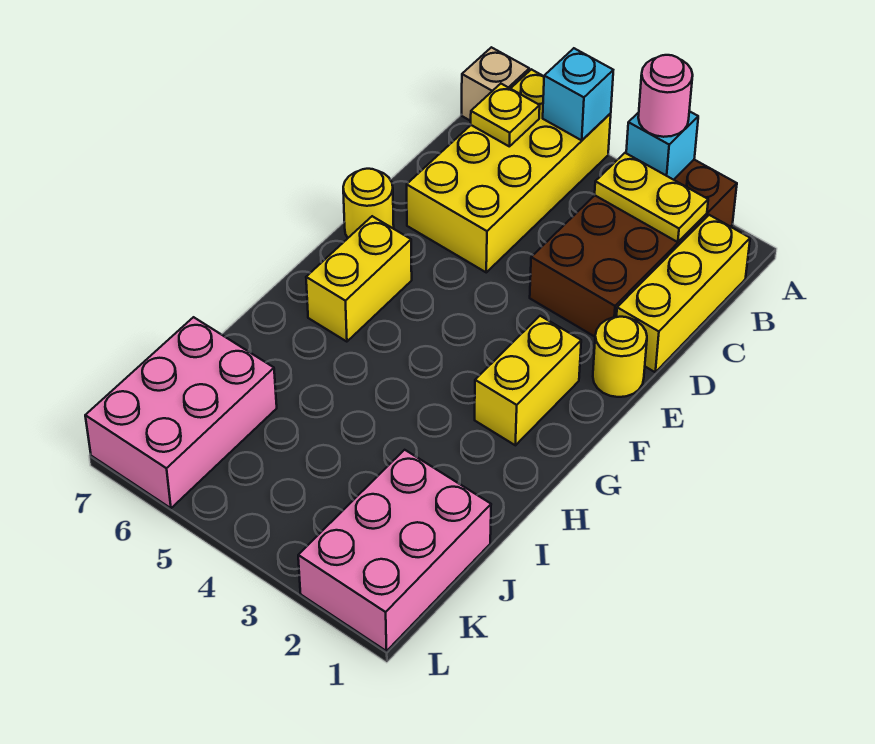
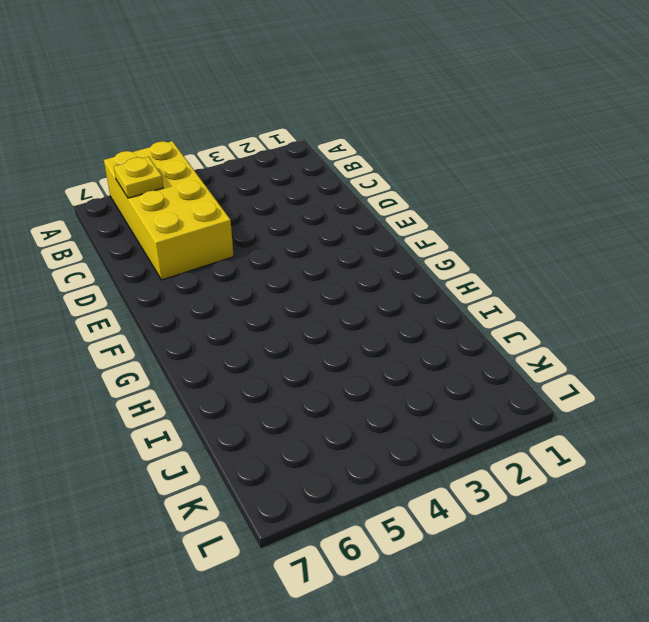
none -> brown brick A2:D3 level 1
none -> tan brick A7 level 1
none -> yellow brick B1:D1 level 1

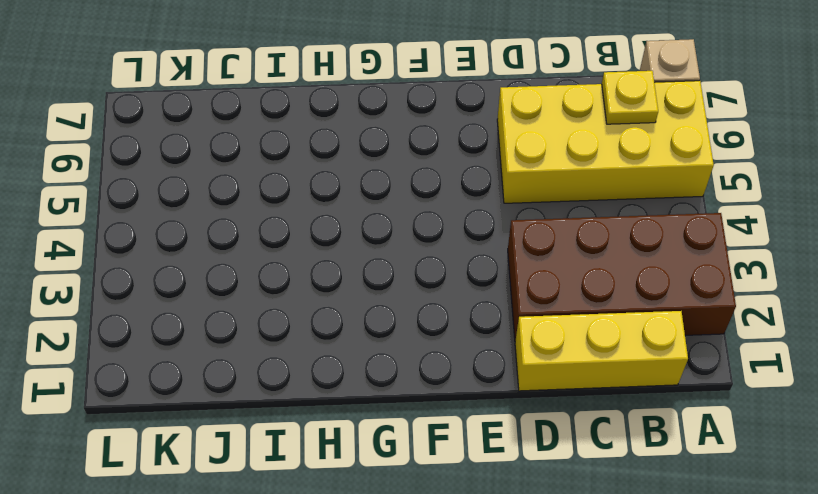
none -> yellow round brick E1 level 1
none -> yellow round brick E7 level 1
none -> yellow brick F2:G2 level 1

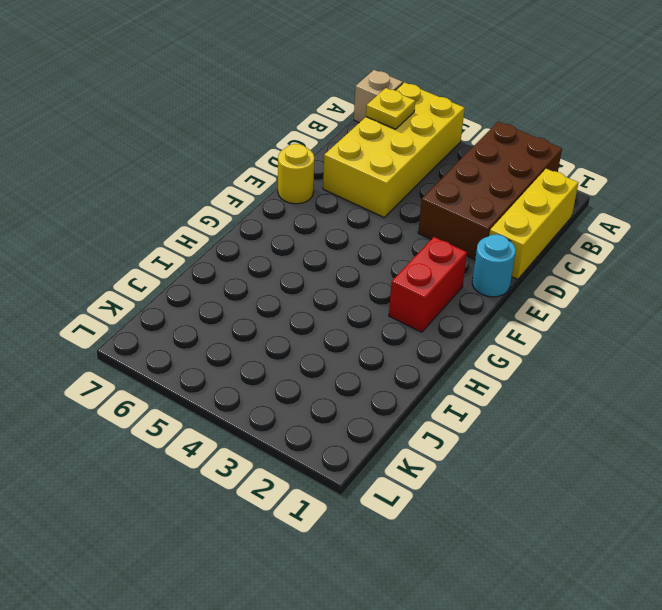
cyan round brick E1 level 1 -> yellow round brick E1 level 1
red brick F2:G2 level 1 -> yellow brick F2:G2 level 1
none -> yellow brick F6:G6 level 1
none -> pink brick J1:L2 level 1
none -> pink brick J6:L7 level 1

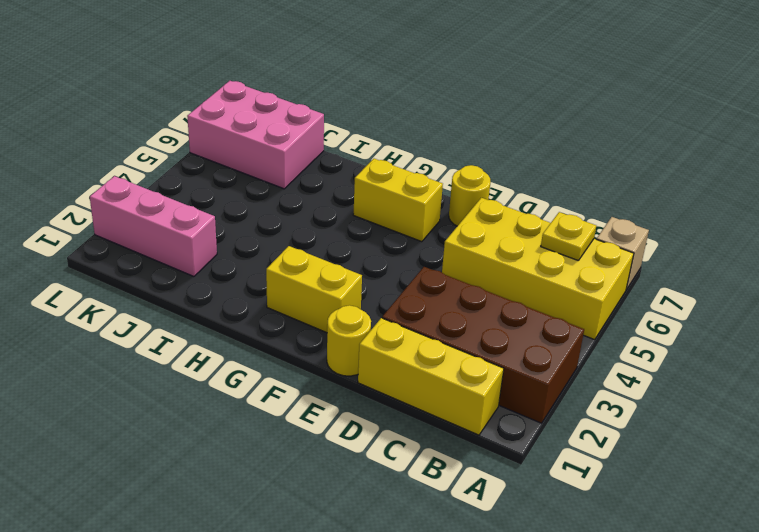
pink brick J2:L2 level 1 -> pink brick J1:L2 level 1
none -> cyan brick A3 level 2
none -> cyan brick A5 level 2
none -> yellow plate B2:B3 level 2

